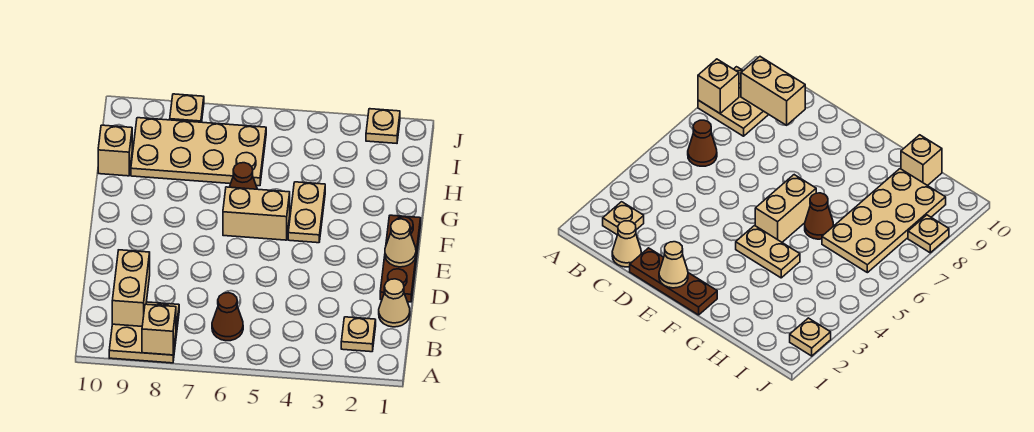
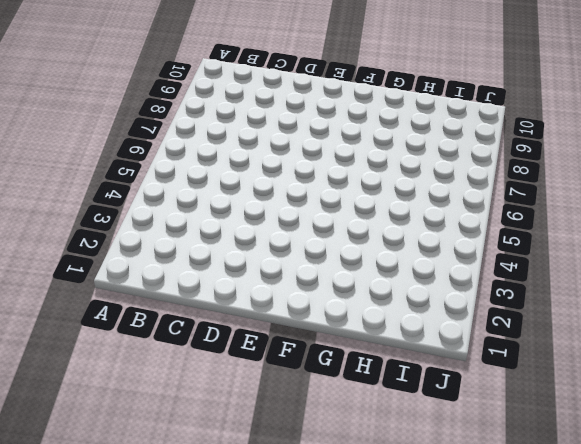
none -> tan plate A8:B9 level 1
none -> tan plate B2 level 1
none -> brown cone B6 level 1

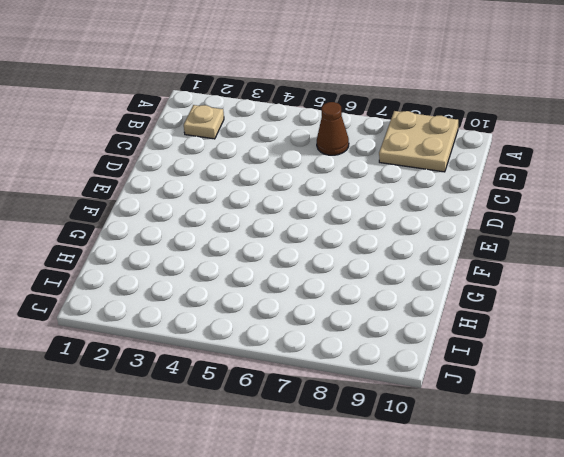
none -> tan cone C1 level 1
none -> brown plate D1:F1 level 1
none -> tan plate F4:G4 level 1

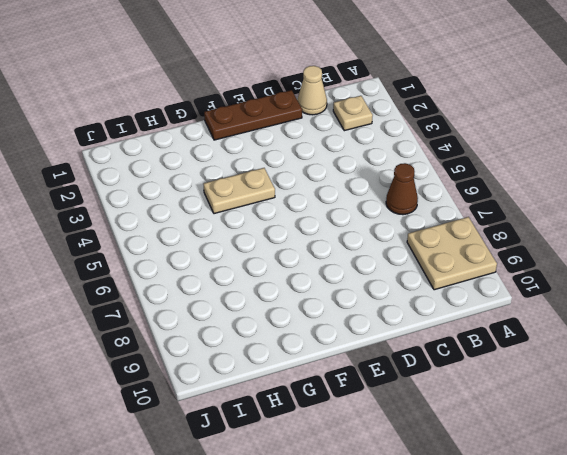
none -> tan brick F5:F6 level 1
none -> brown cone G6 level 1
none -> tan plate H6:I9 level 1

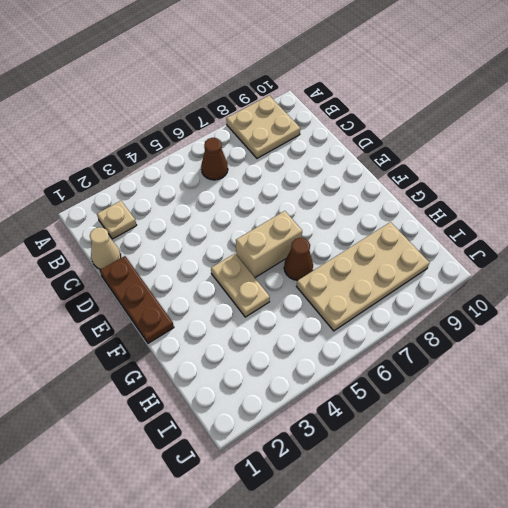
none -> tan brick H10 level 1
none -> tan plate J2 level 1
none -> tan plate J8 level 1

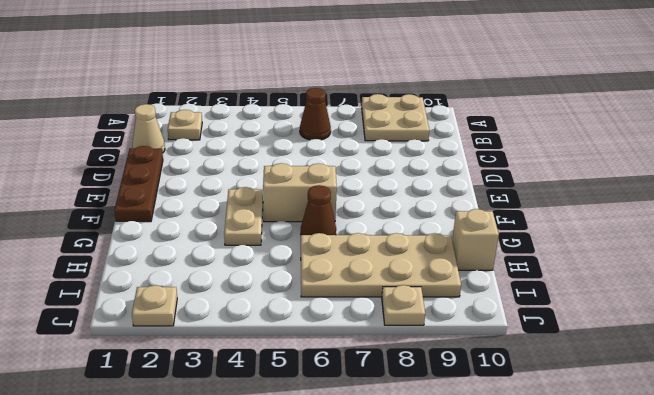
none -> tan brick A8 level 2
none -> tan brick B9:C9 level 2
none -> tan cone E1 level 2

